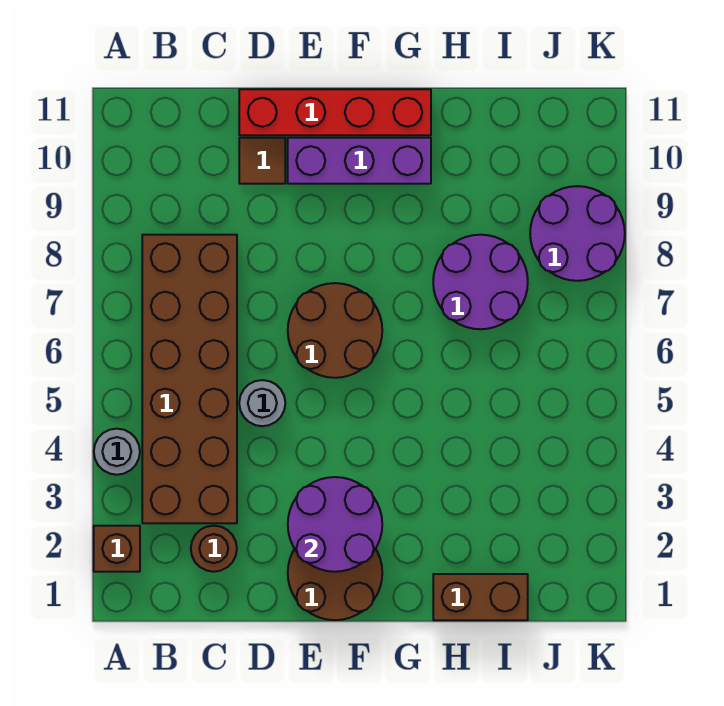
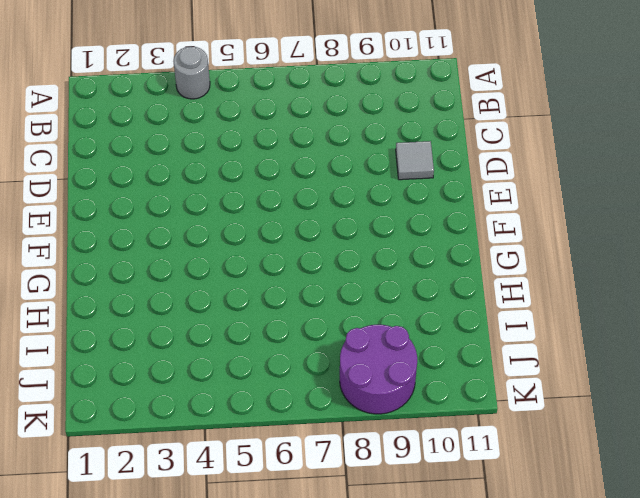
grey tile D10 level 1 -> brown tile D10 level 1
none -> brown brick A2 level 1
none -> brown brick B3:C8 level 1
none -> brown round brick C2 level 1

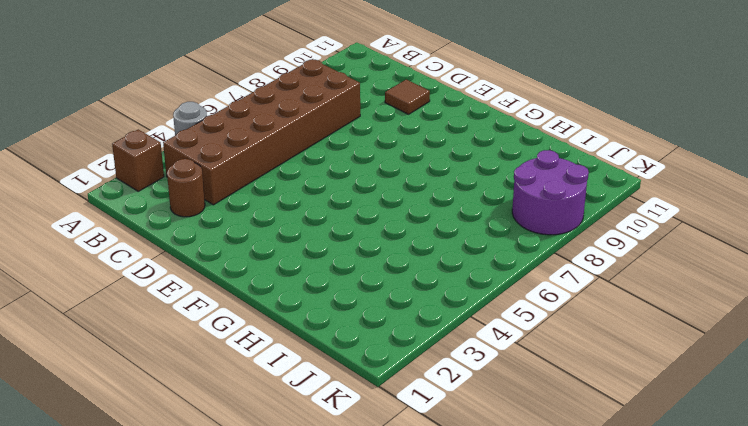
none -> grey round brick D5 level 1
none -> red brick D11:G11 level 1
none -> brown round brick E1:F2 level 1

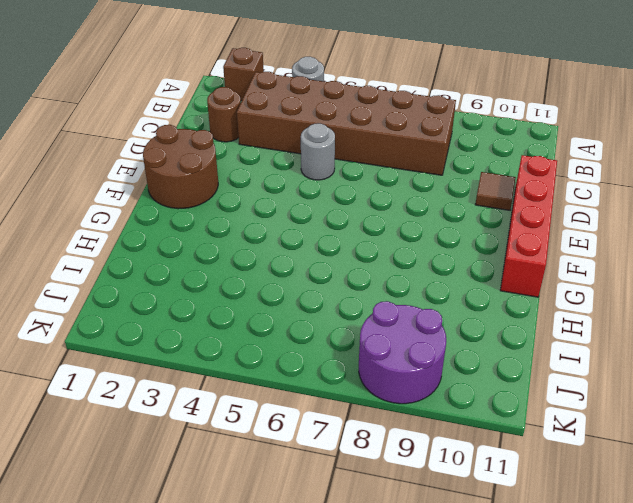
none -> brown round brick E6:F7 level 1
none -> purple brick E10:G10 level 1
none -> brown brick H1:I1 level 1

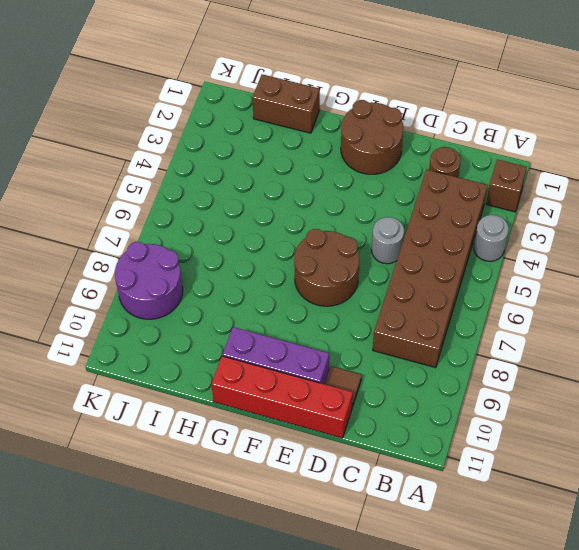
none -> purple round brick H7:I8 level 1
none -> purple round brick E2:F3 level 2

